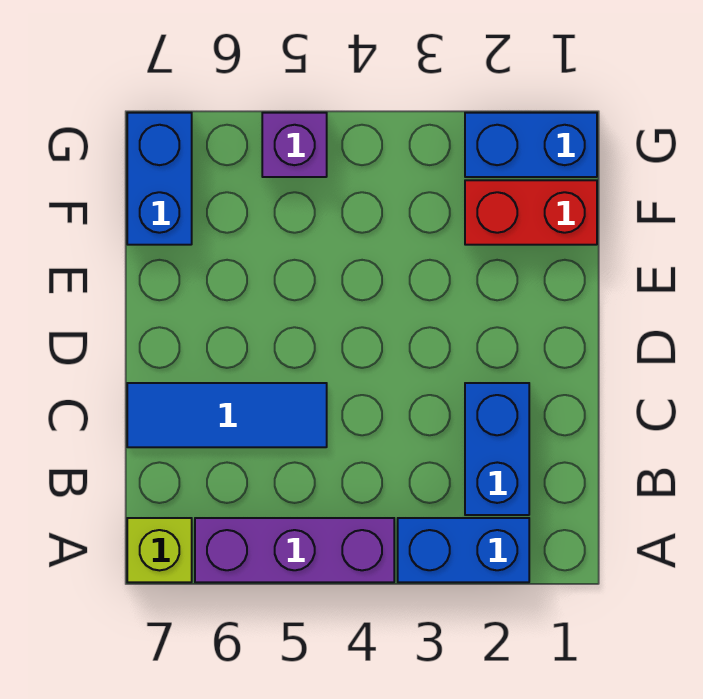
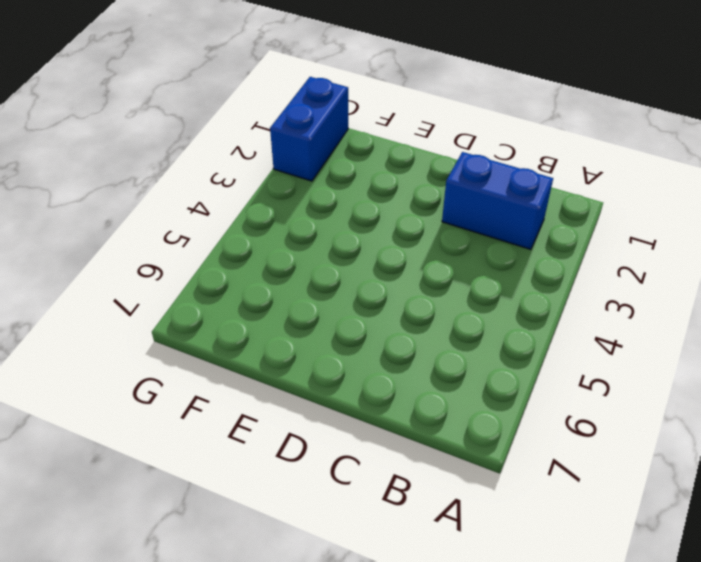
none -> blue brick A2:A3 level 1
none -> purple brick A4:A6 level 1

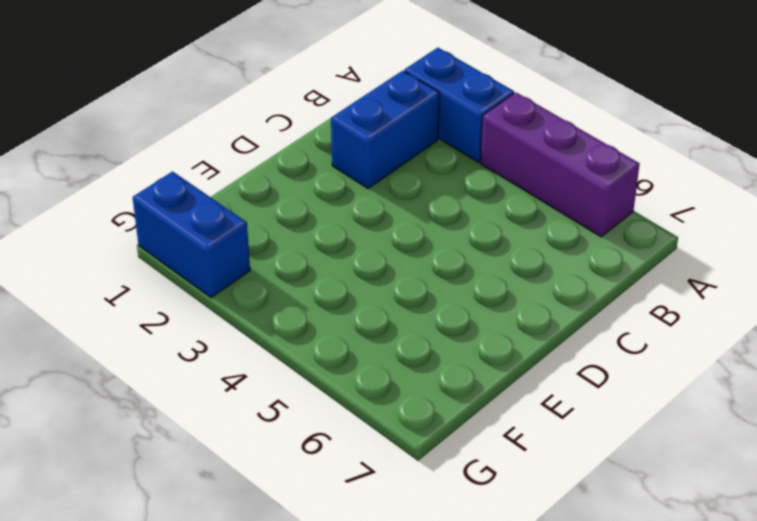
none -> lime brick A7 level 1
none -> blue tile C5:C7 level 1

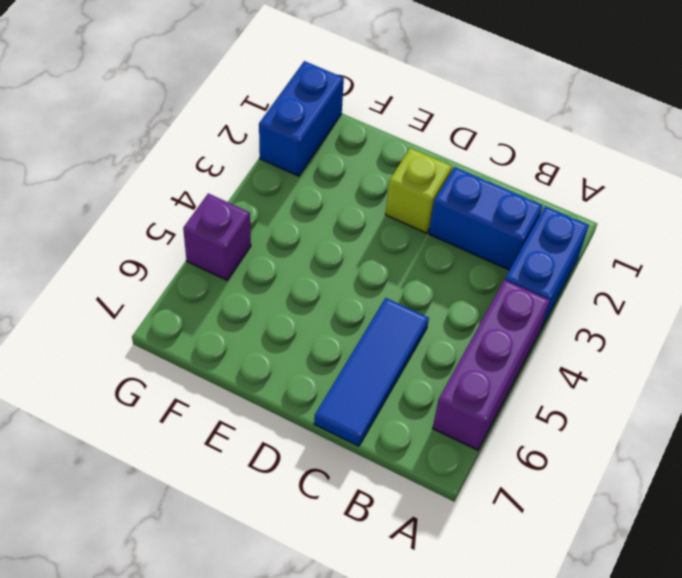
lime brick D2 level 1 -> lime brick A7 level 1
none -> red brick F1:F2 level 1
none -> blue brick F7:G7 level 1

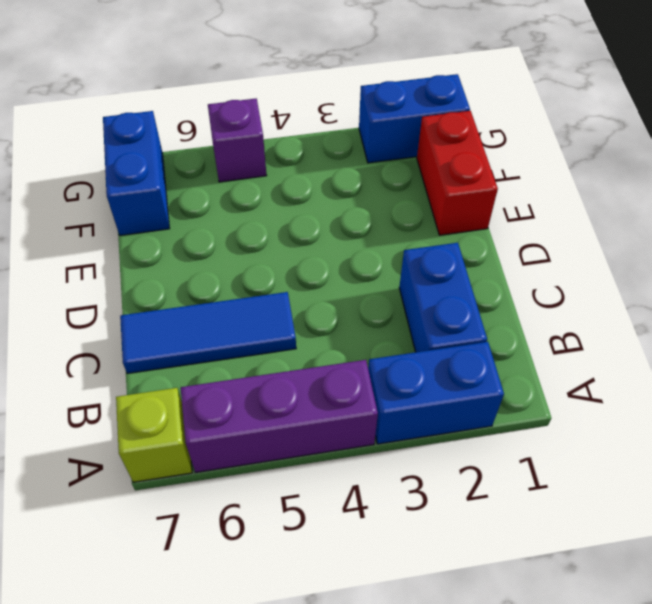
red brick E1:F1 level 1 -> red brick F1:F2 level 1

